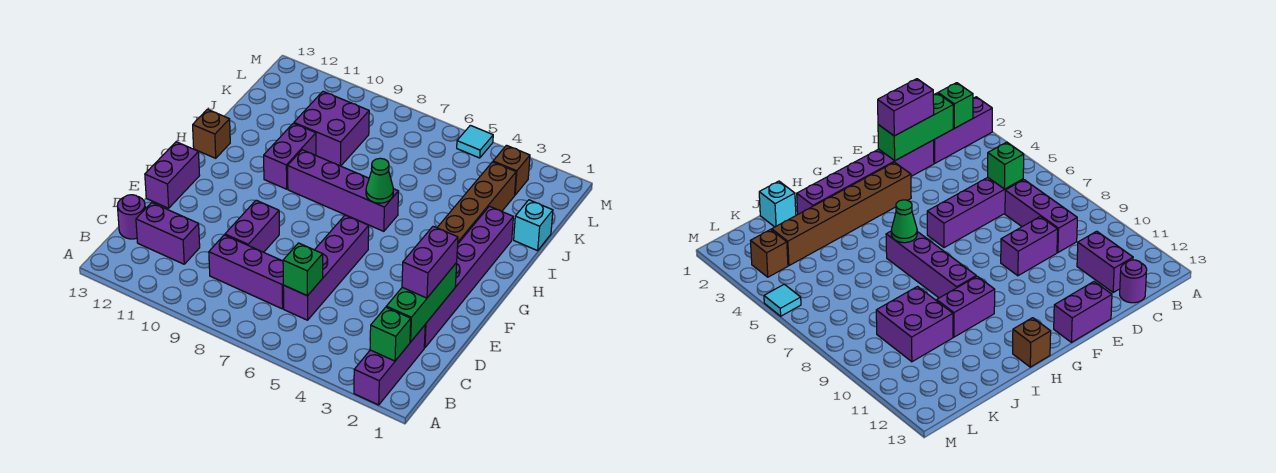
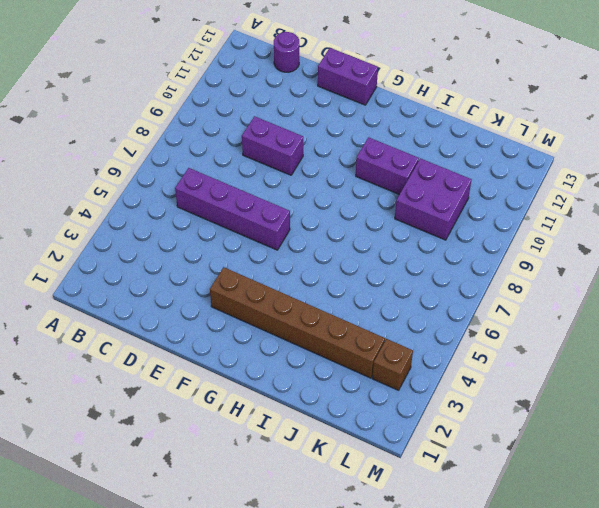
none -> purple brick A2:C2 level 1
none -> purple brick C7:C9 level 1
none -> purple brick C11:C12 level 1

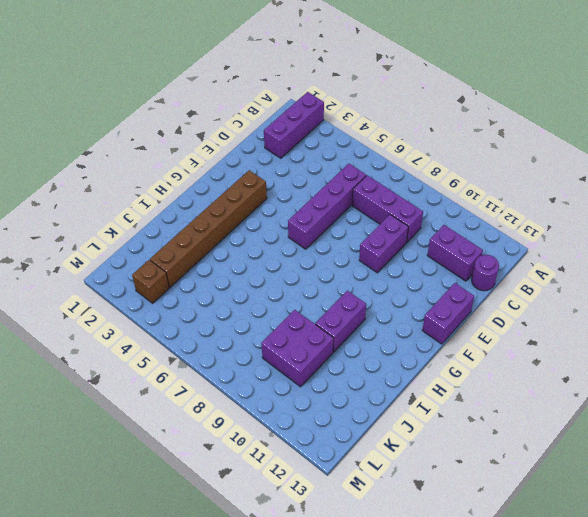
none -> purple brick D2:I2 level 1
none -> purple brick H6:H9 level 1
none -> brown brick H13 level 1

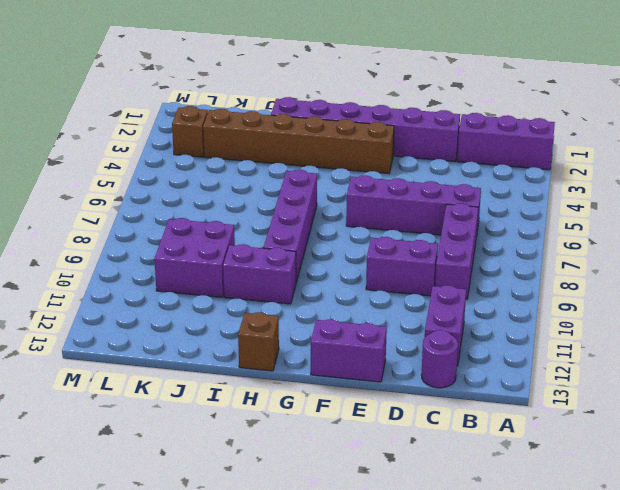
none -> cyan brick J1 level 1
none -> cyan tile M5 level 1
none -> green brick B2 level 2

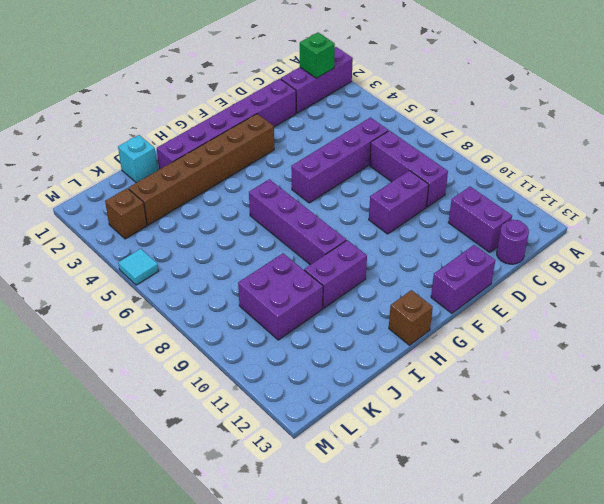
none -> green brick C2:E2 level 2
none -> green brick C6 level 2
none -> green cone H6 level 2

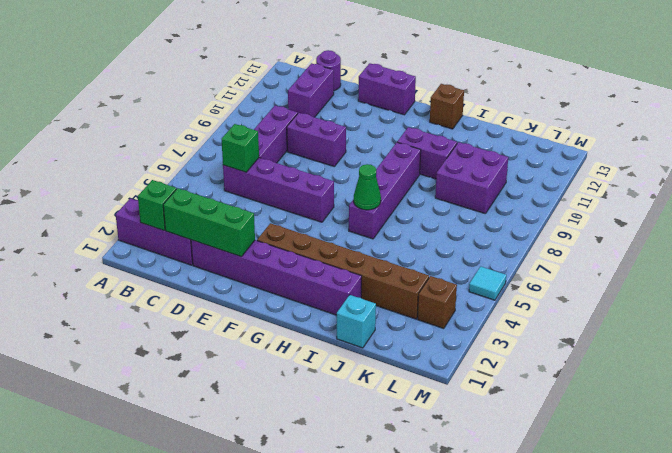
none -> purple brick D2:E2 level 3

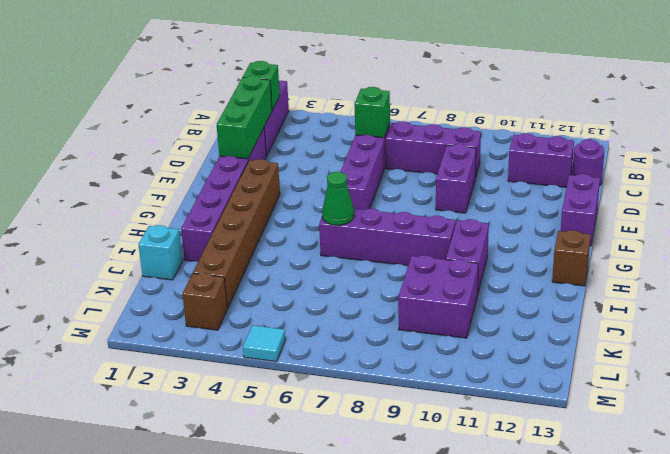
none -> purple brick D2:E2 level 3

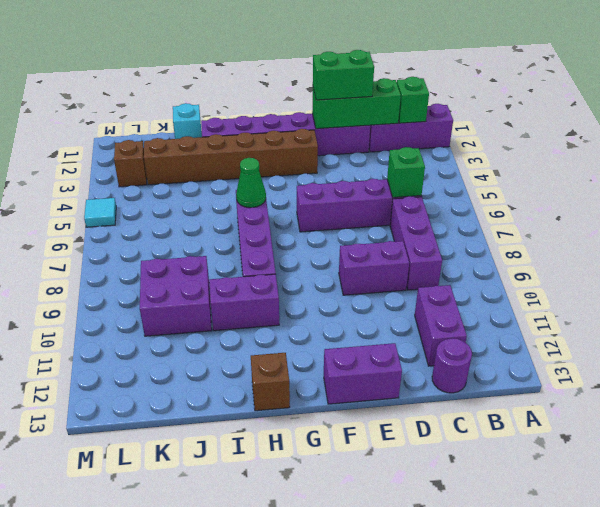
green brick D2:E2 level 3 -> purple brick D2:E2 level 3

